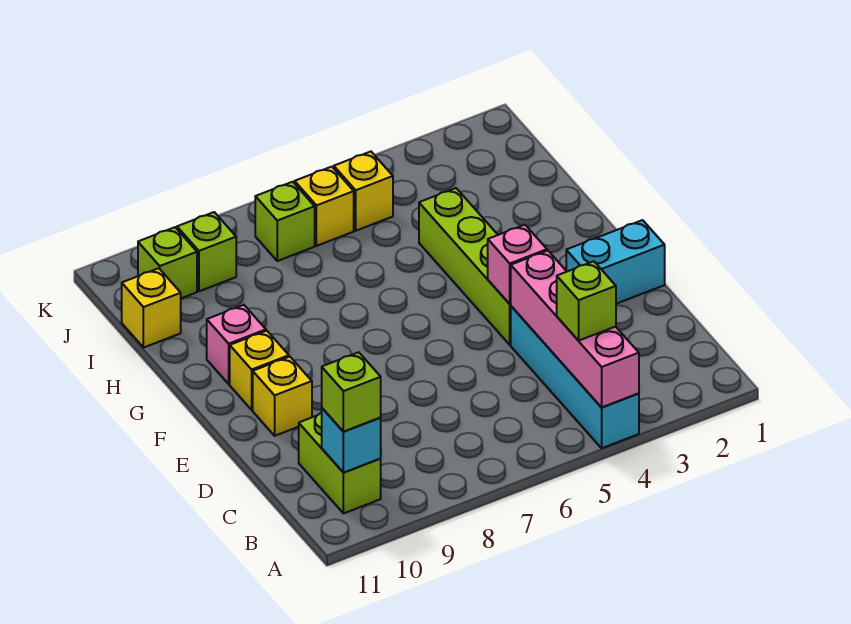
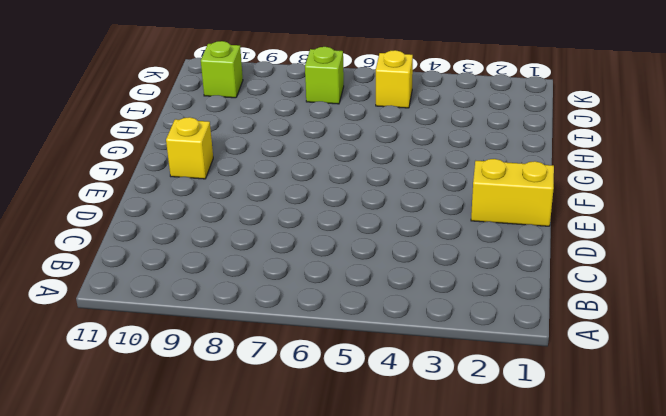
yellow brick E1:E2 level 1 -> cyan brick E1:E2 level 1
none -> cyan brick A4:D4 level 1
none -> lime brick B10:C10 level 1
none -> lime brick E4:H4 level 1

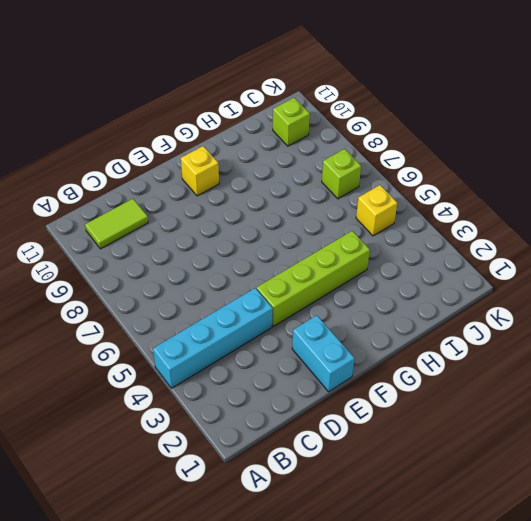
lime tile B10:C10 level 1 -> lime brick B10:C10 level 1
none -> yellow brick E10 level 1
none -> pink brick G10 level 1
none -> yellow brick I11 level 1

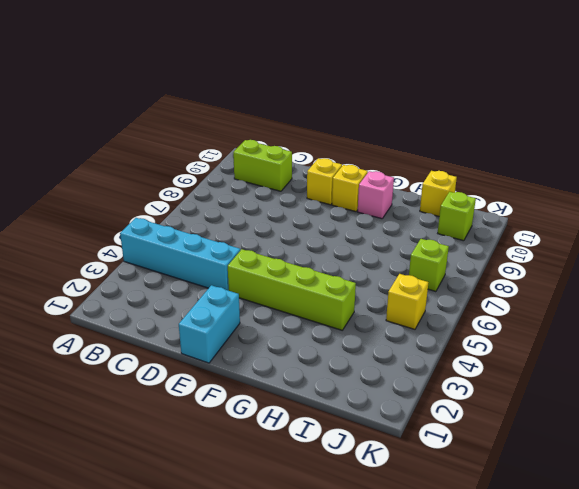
none -> yellow brick J6 level 1
none -> lime brick J9 level 1
none -> pink brick A4:D4 level 2

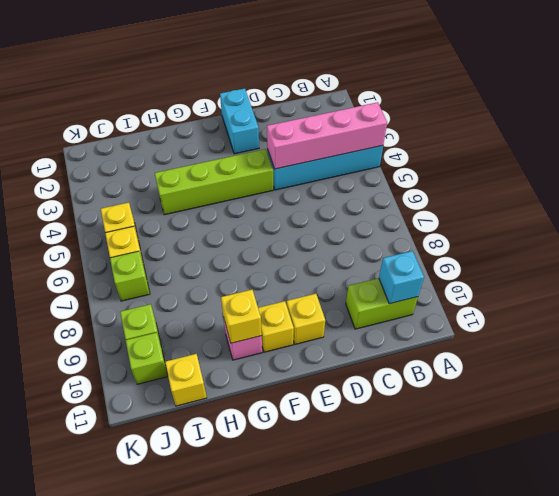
yellow brick G10 level 2 -> none
none -> pink brick E4 level 2
none -> lime brick B4 level 3
none -> lime brick B10 level 3

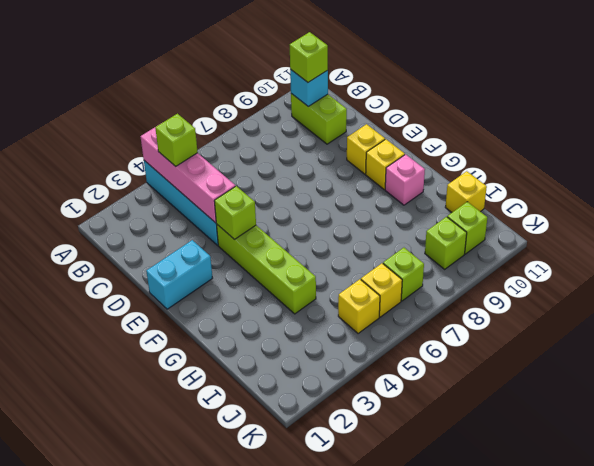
lime brick E4 level 2 -> pink brick E4 level 2

